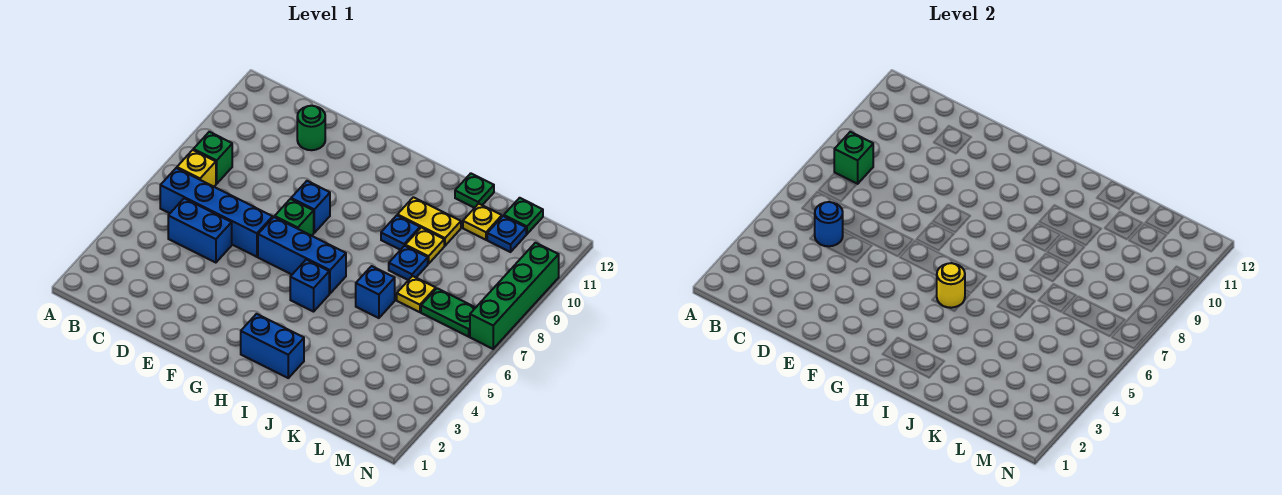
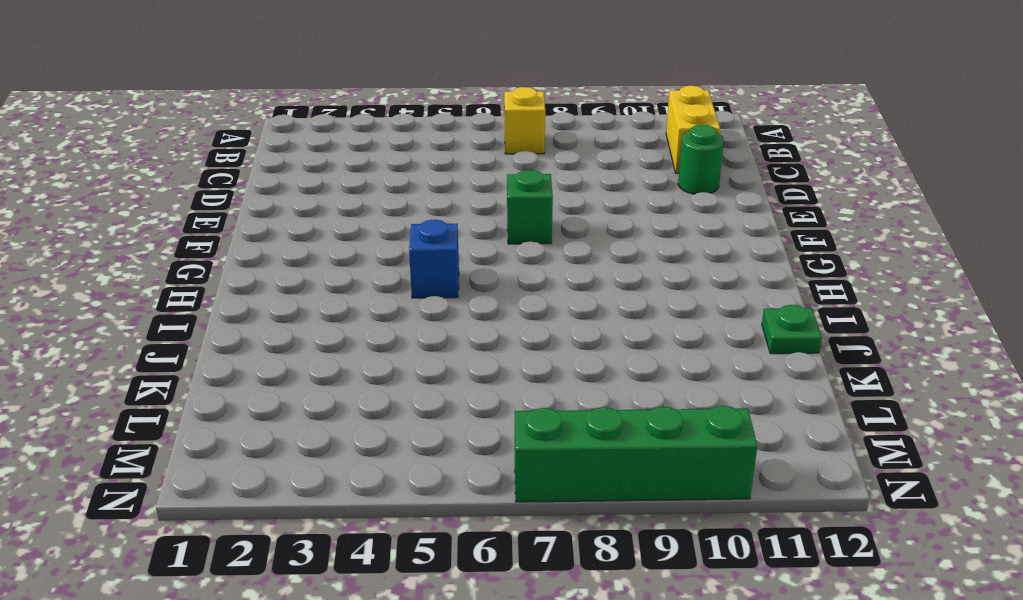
yellow brick B11:C11 level 1 -> none
none -> blue brick B6:E6 level 1
none -> green brick B8 level 1
none -> blue brick C5:D5 level 1

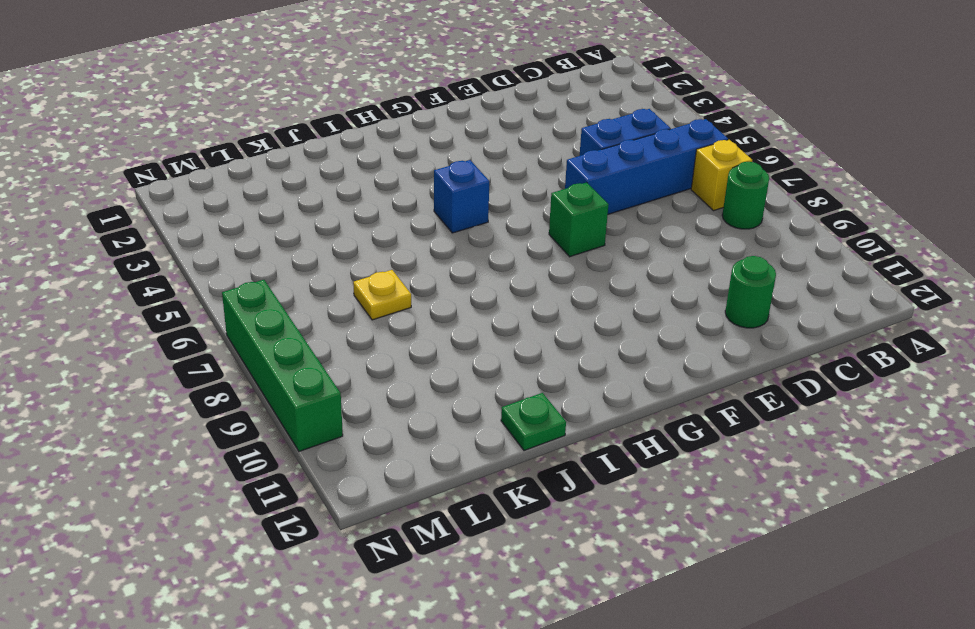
green round brick B8 level 1 -> green brick B8 level 1
none -> blue brick F6:H6 level 1
none -> blue brick F8 level 1
none -> blue brick H2:I2 level 1

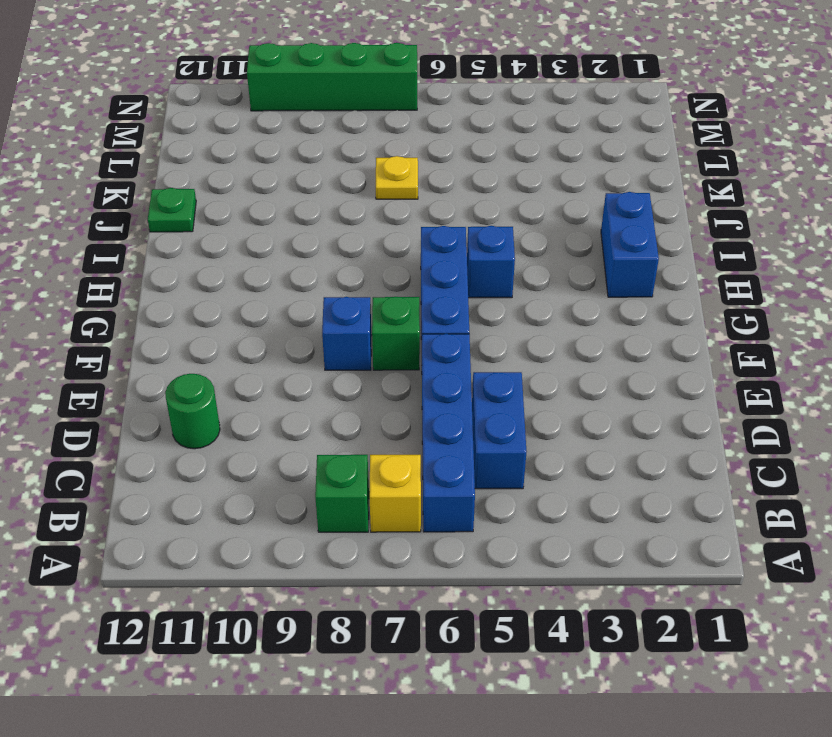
none -> blue plate I9 level 1
none -> yellow plate I10:J10 level 1
none -> blue brick J6 level 1

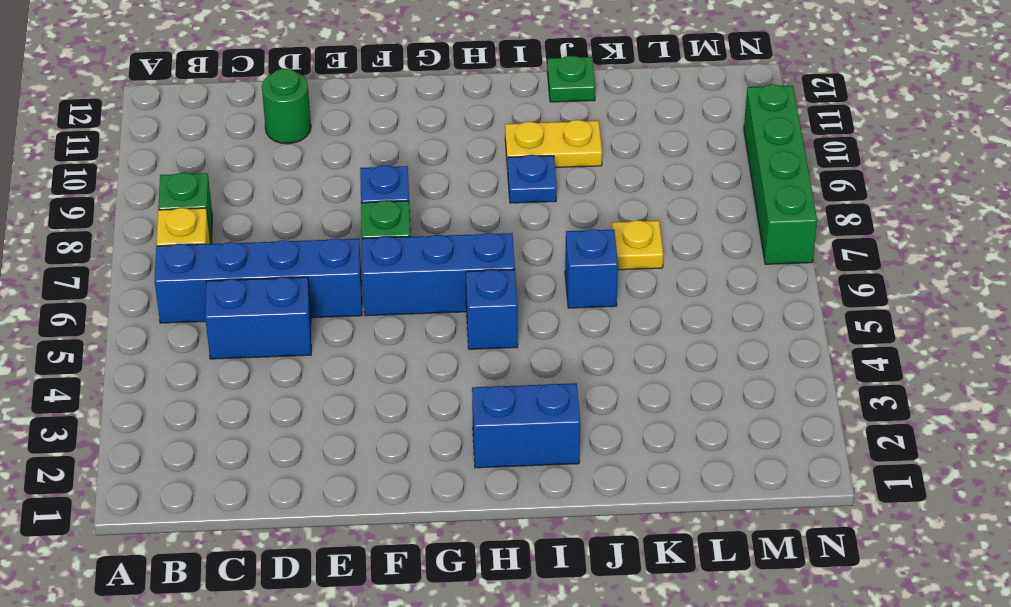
none -> blue plate J8 level 1
none -> yellow plate J9 level 1
none -> yellow plate K11 level 1

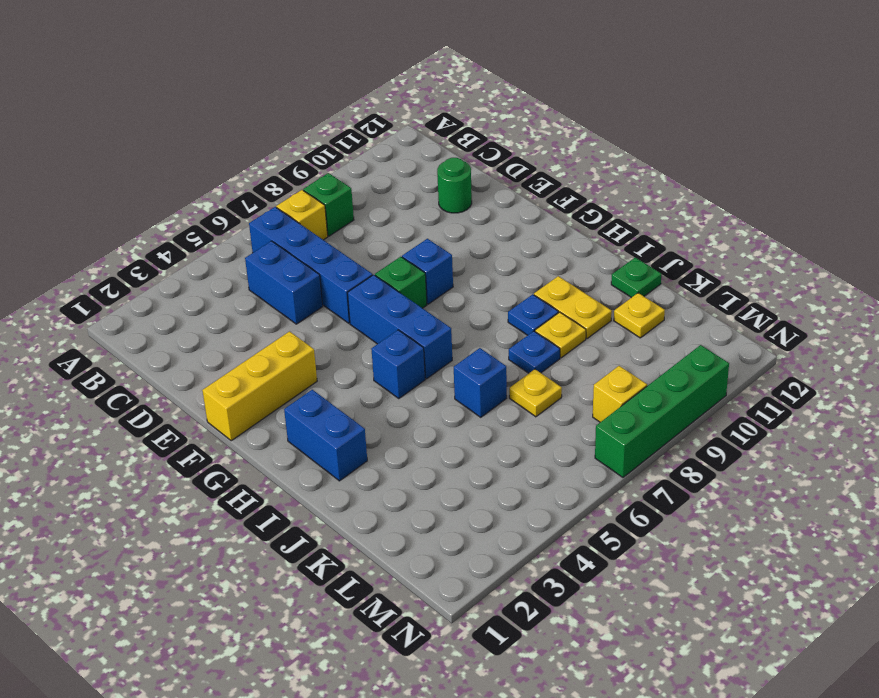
yellow brick F1:F3 level 1 -> none
yellow brick M8 level 1 -> none
none -> green plate L7:M7 level 1
none -> blue plate L11 level 1
none -> green plate L12 level 1

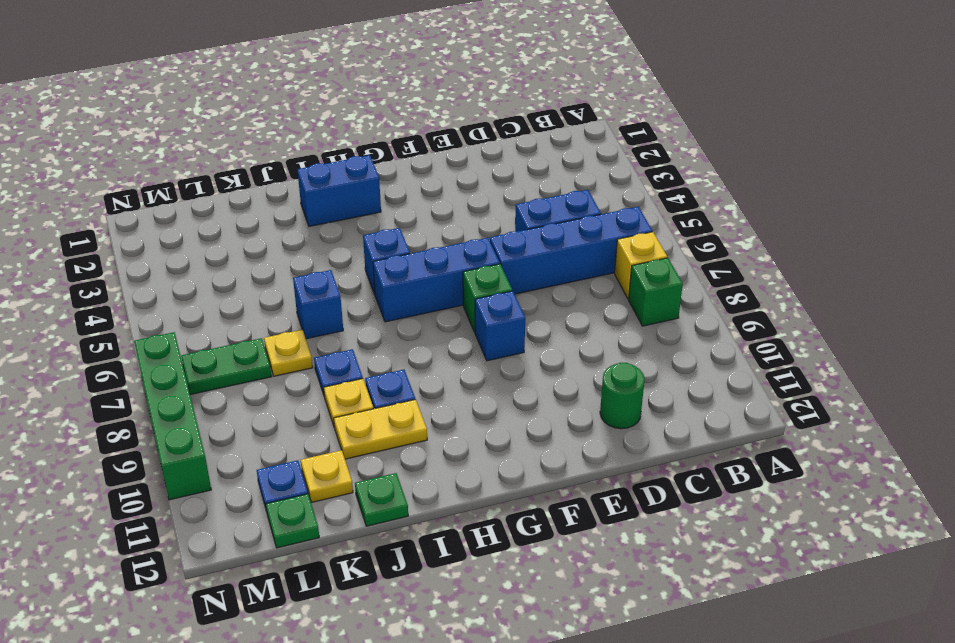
none -> green brick B8 level 2
none -> blue round brick C5 level 2
none -> yellow round brick H5 level 2

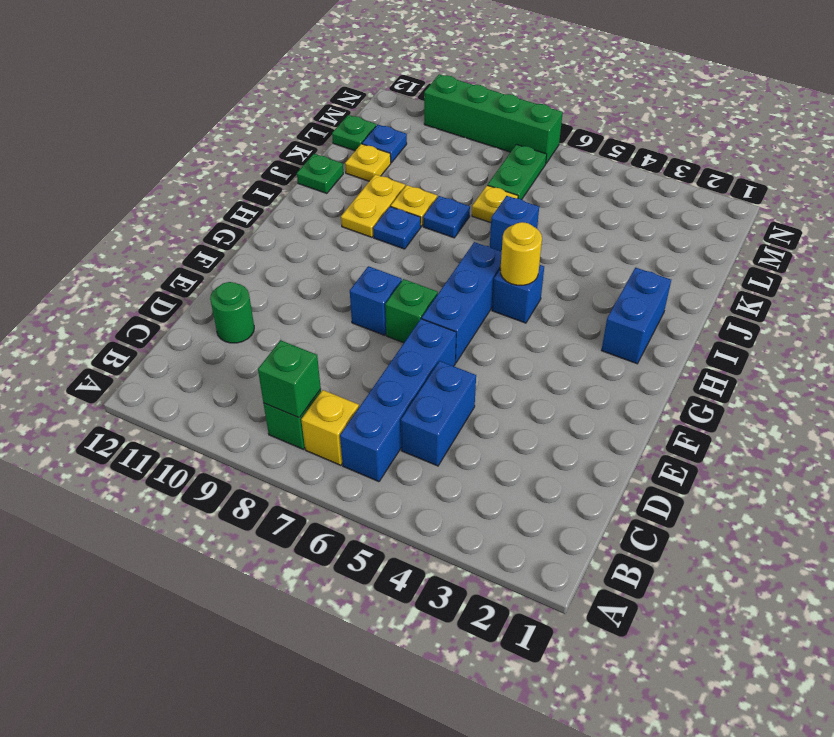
none -> blue round brick C5 level 2

